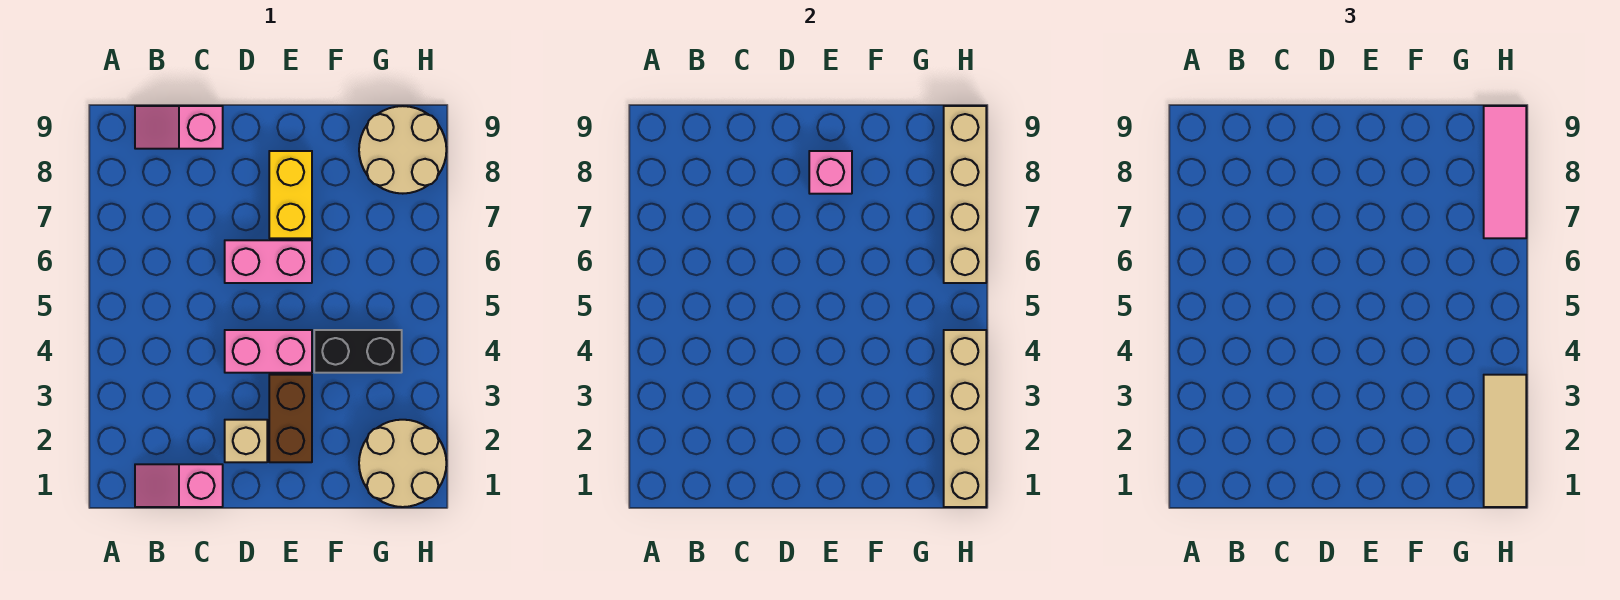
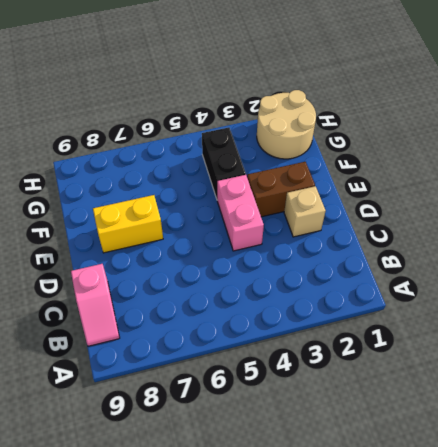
none -> pink slope B1:C1 level 1 top C
none -> pink brick D6:E6 level 1
none -> tan round brick G8:H9 level 1

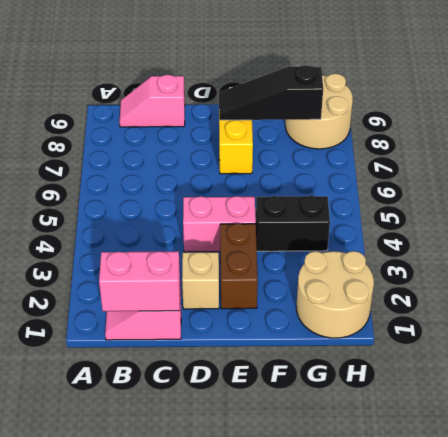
pink brick B1:C1 level 2 -> pink brick D6:E6 level 1
black slope E8:G8 level 2 top G -> pink brick E8 level 2
none -> tan brick H1:H4 level 2
none -> tan brick H6:H9 level 2
none -> tan tile H1:H3 level 3

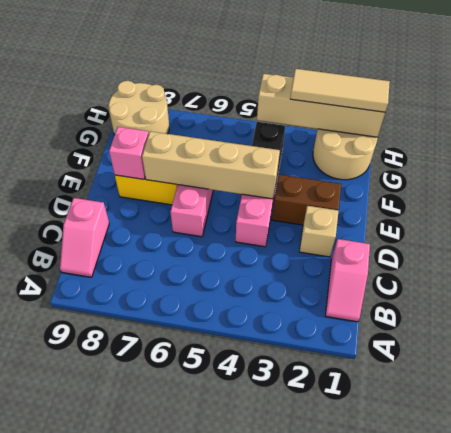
tan brick E4:E7 level 2 -> tan brick H6:H9 level 2
none -> pink tile H7:H9 level 3

